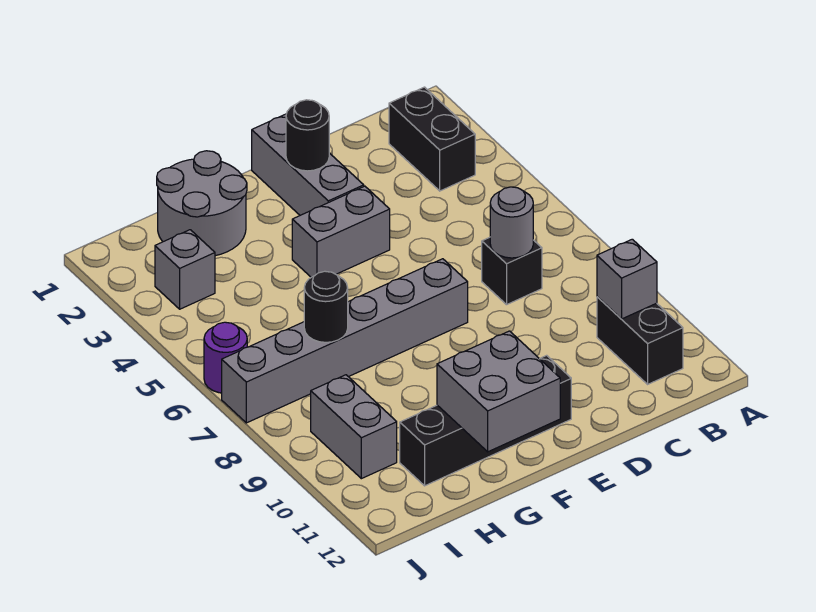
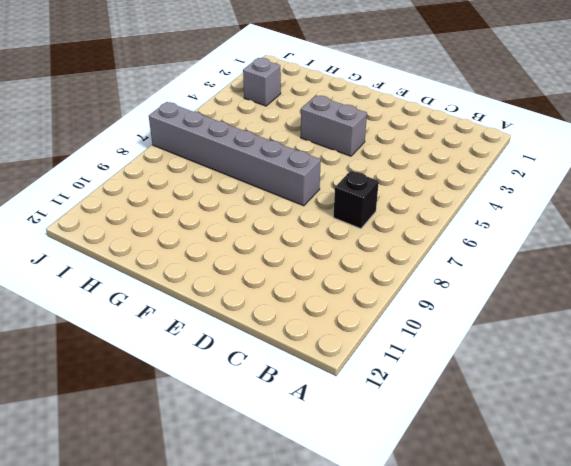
none -> black brick B2:B3 level 1
none -> black brick B10:B11 level 1
none -> grey brick E1:E3 level 1

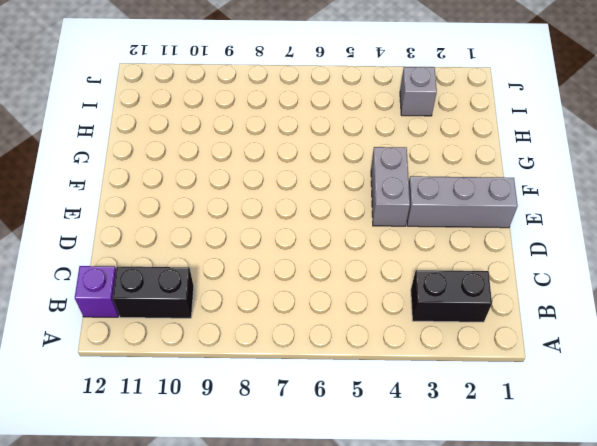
purple brick B12 level 1 -> none
none -> black brick C7 level 1
none -> grey brick E7:J7 level 1
none -> black brick E11:H11 level 1

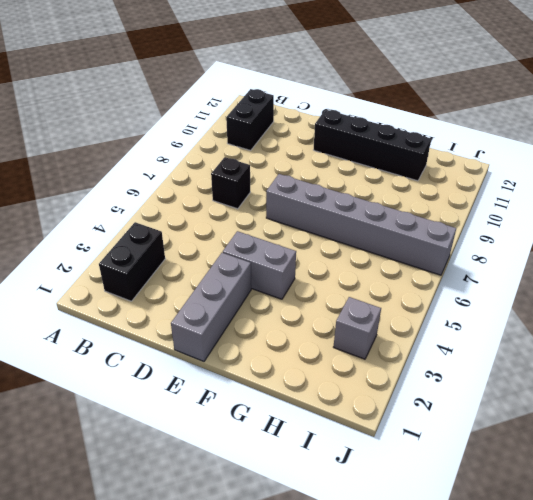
none -> grey round brick G1:H2 level 1
none -> grey brick I9:I10 level 1
none -> purple round brick J6 level 1

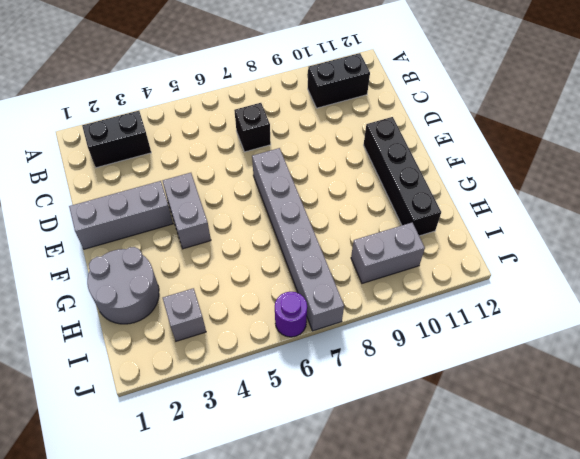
none -> grey brick B10 level 2
none -> grey round brick C7 level 2
none -> black round brick E2 level 2

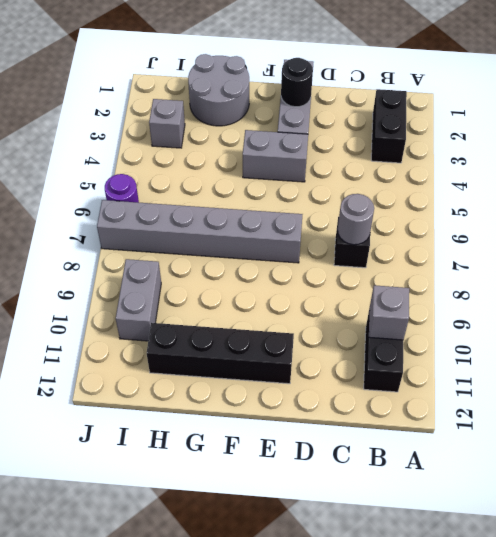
none -> grey brick F11:G12 level 2
none -> black round brick H7 level 2

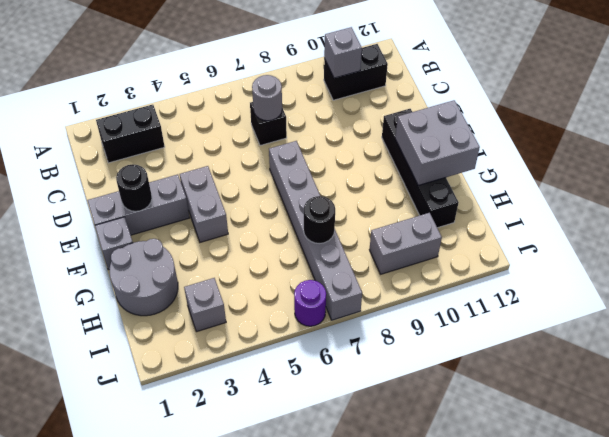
grey brick F1 level 1 -> none

